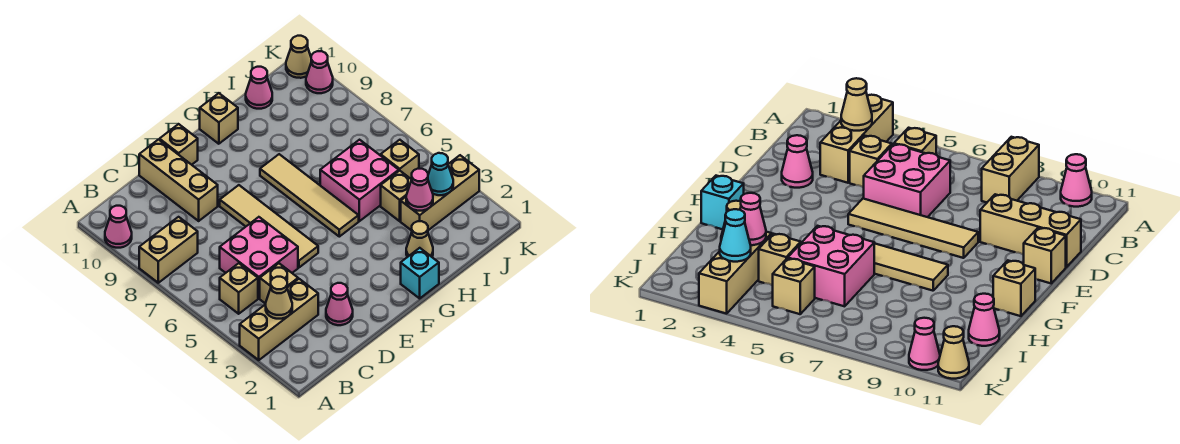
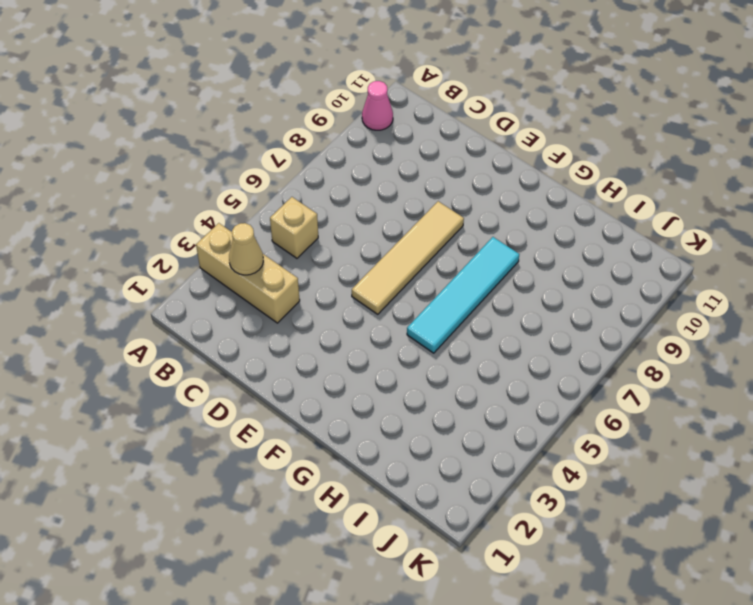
cyan tile G5:G8 level 1 -> tan tile G5:G8 level 1
none -> tan brick A8:B8 level 1
none -> tan brick C4 level 1
none -> pink brick C5:D6 level 1

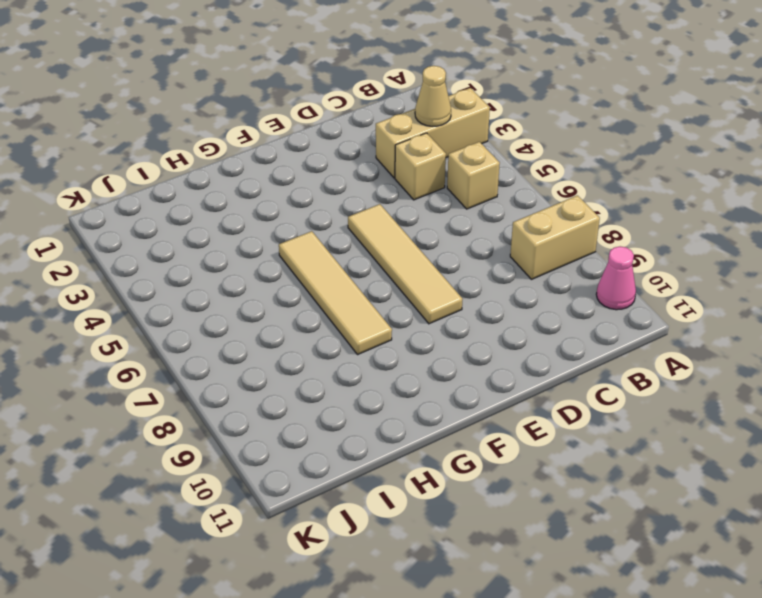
none -> pink brick C5:D6 level 1
none -> pink cone D2 level 1
none -> tan brick D9:D11 level 1

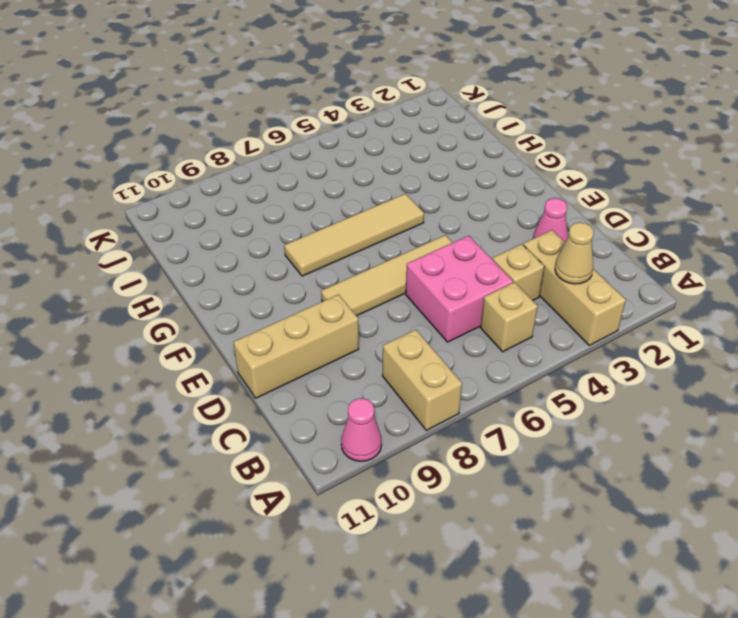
none -> tan brick E11 level 1
none -> cyan brick G1 level 1
none -> tan brick G11 level 1

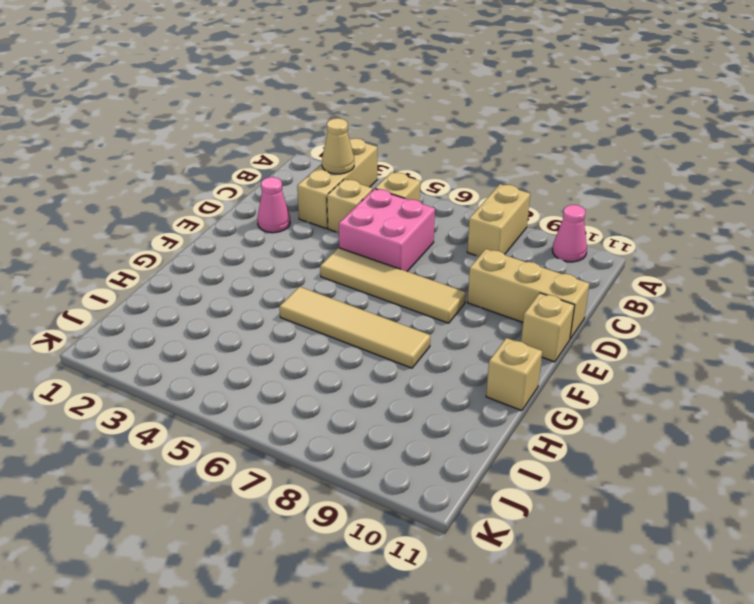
none -> cyan brick G1 level 1
none -> tan cone H2 level 1
none -> pink brick H5:I6 level 1

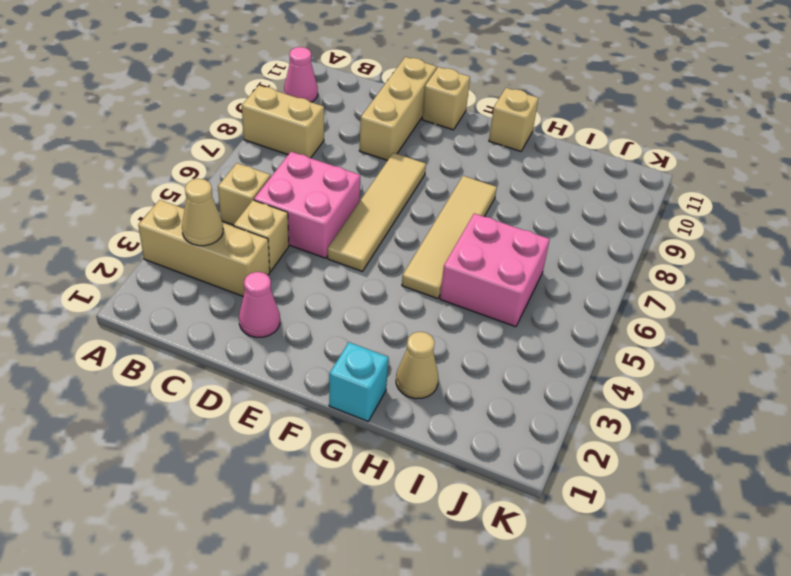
none -> tan brick I3:K3 level 1
none -> tan brick I4 level 1
none -> pink cone I11 level 1

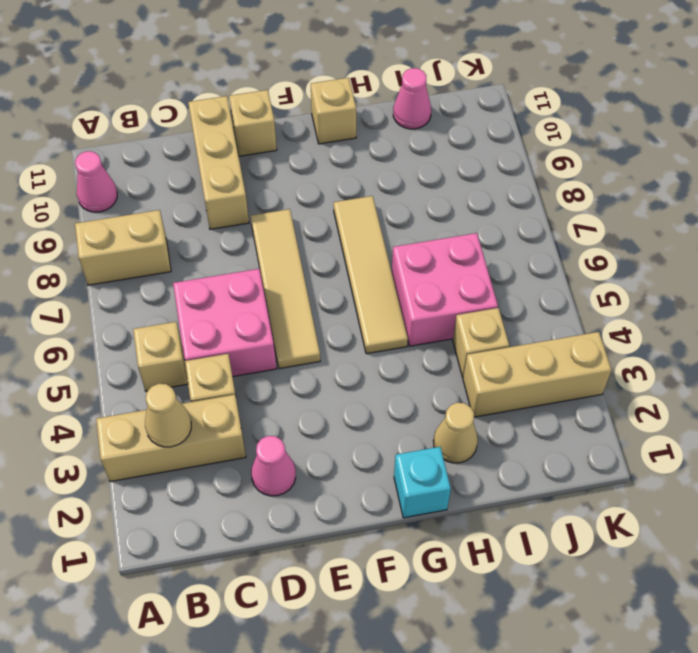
none -> tan brick J5 level 1
none -> pink cone K10 level 1
none -> tan cone K11 level 1

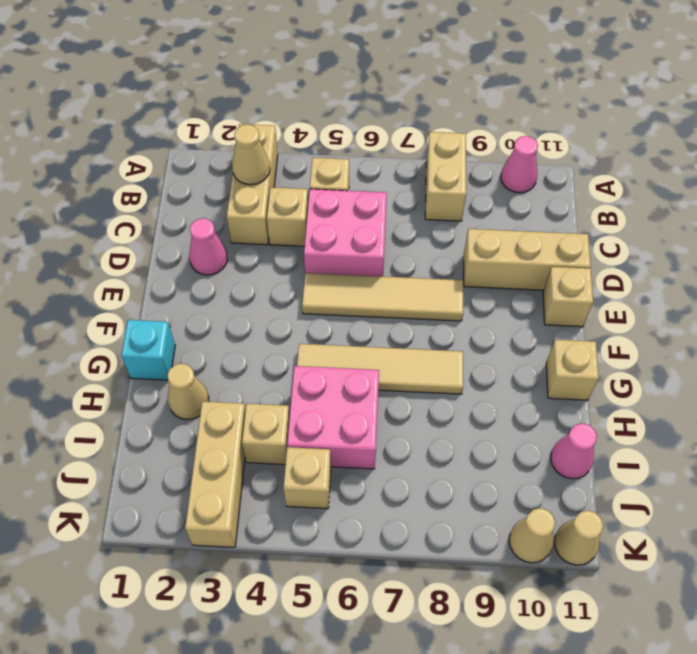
tan cone K10 level 1 -> pink cone K10 level 1
none -> pink cone I3 level 2
none -> cyan cone J3 level 2

